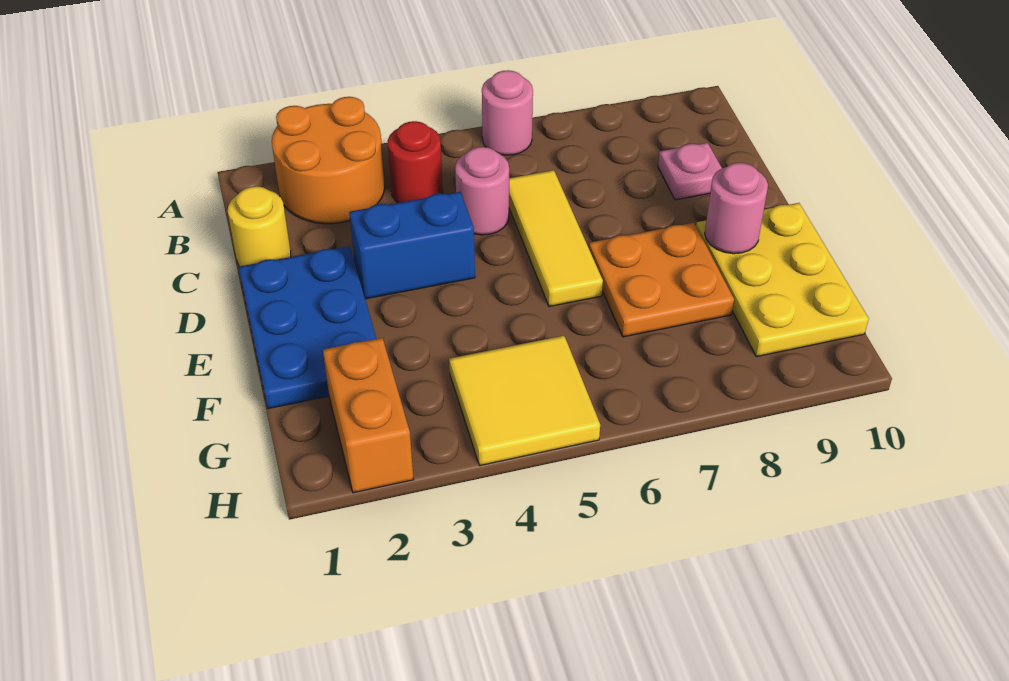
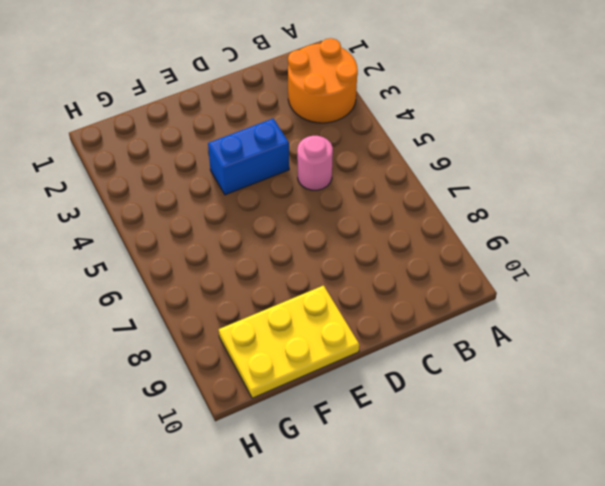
blue brick D4:E4 level 1 -> blue brick D3:D4 level 1
none -> pink round brick A6 level 1
none -> red round brick B4 level 1
none -> yellow round brick C1 level 1

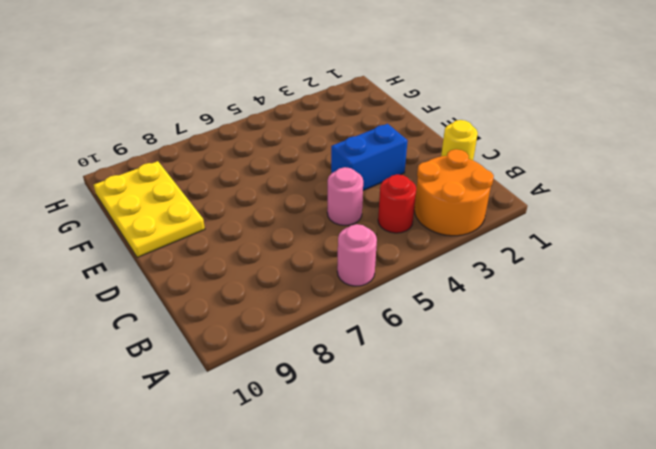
none -> yellow tile C6:E6 level 1
none -> pink plate C9 level 1
none -> blue plate D1:F2 level 1

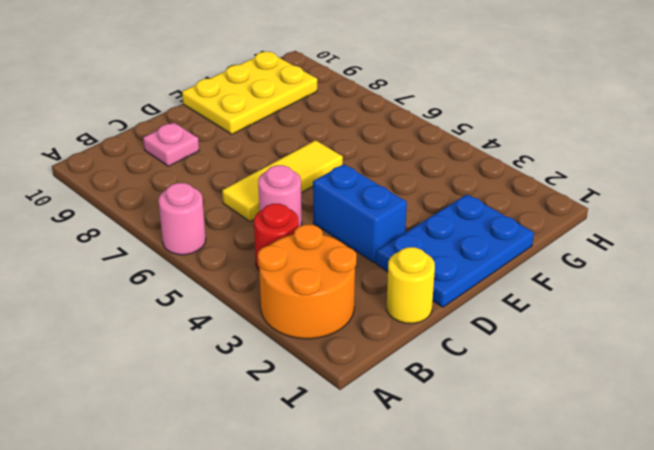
none -> orange plate E7:F8 level 1
none -> orange brick G2:H2 level 1
none -> yellow tile G4:H5 level 1

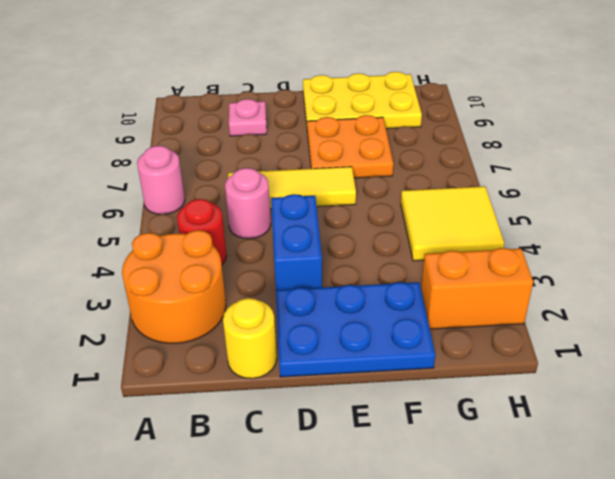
none -> pink round brick E9 level 2

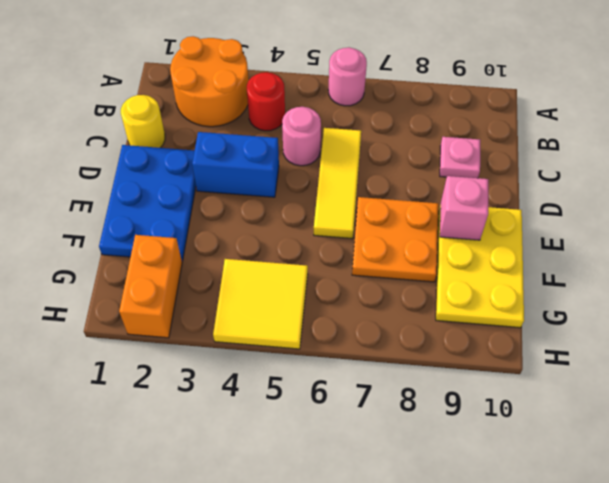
pink brick E9 level 2 -> pink round brick E9 level 2

